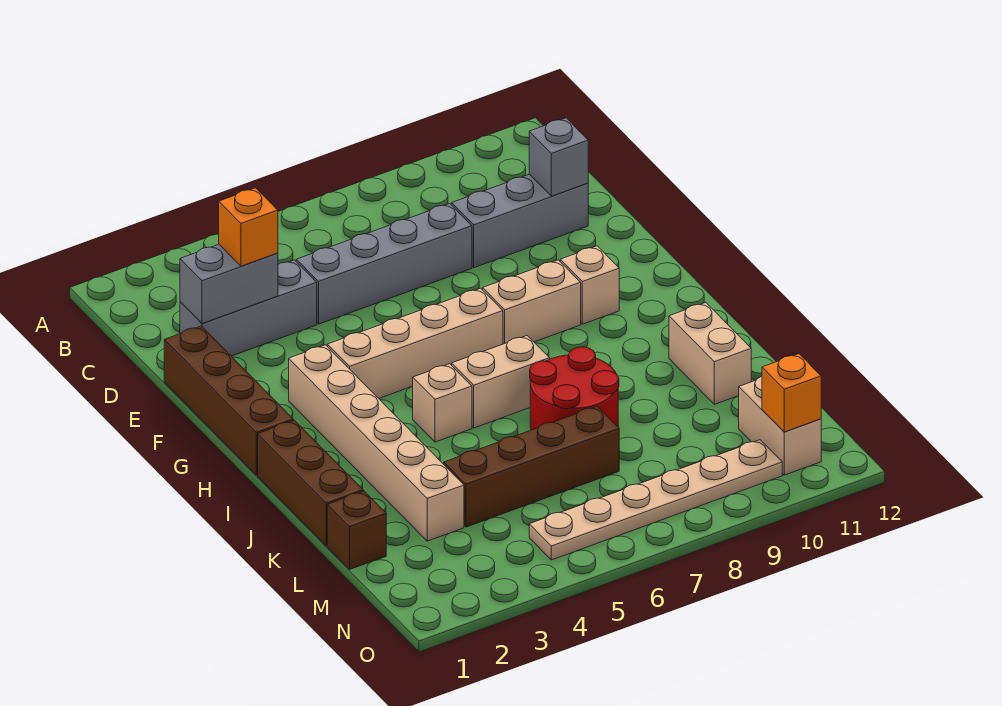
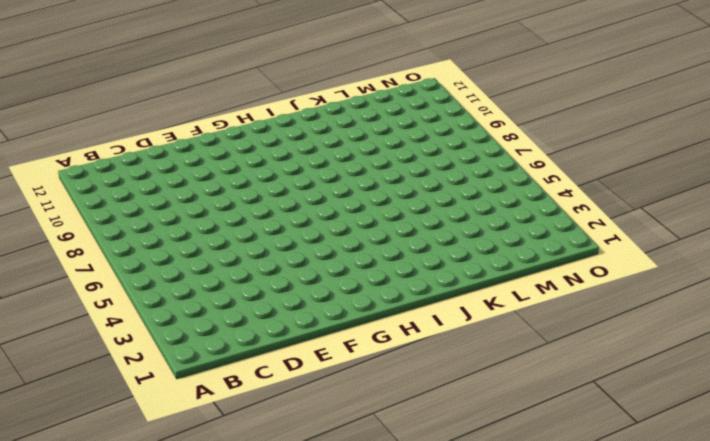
none -> grey brick D2:D4 level 1
none -> grey brick D5:D8 level 1
none -> grey brick D9:D11 level 1

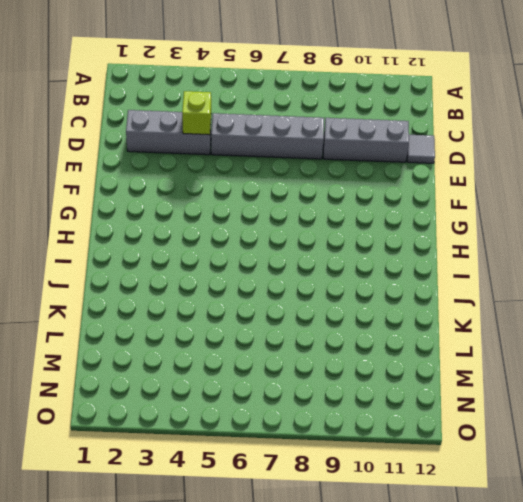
lime brick D4 level 2 -> none
grey tile D12 level 1 -> none
none -> brown brick E1:H1 level 1
none -> tan brick G3:L3 level 1
none -> tan brick G4:G7 level 1

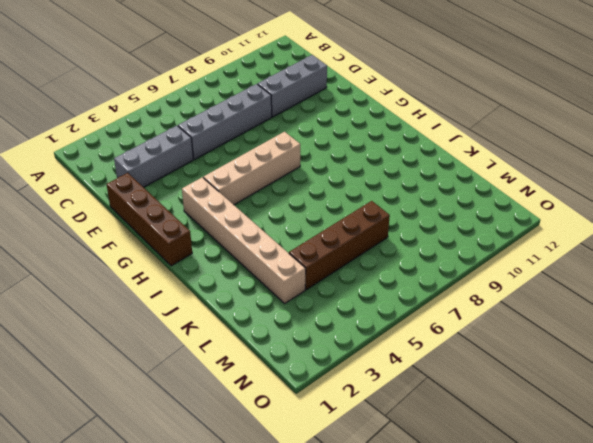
none -> tan brick G8:G9 level 1
none -> tan brick G10 level 1
none -> brown brick I1:K1 level 1

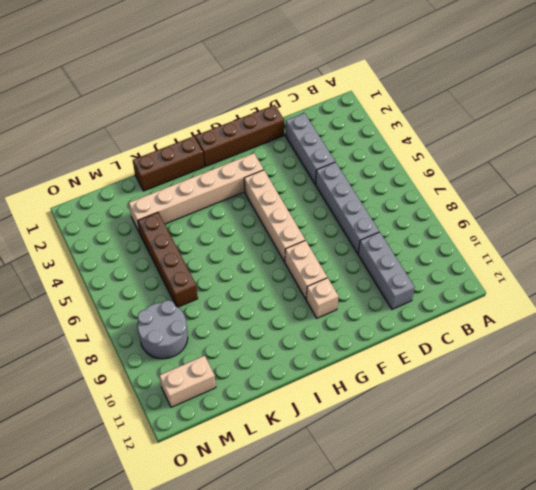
grey round brick M8:N9 level 1 -> tan plate N5:N10 level 1
none -> tan brick I5 level 1
none -> tan brick I6:I7 level 1
none -> red round brick J7:K8 level 1

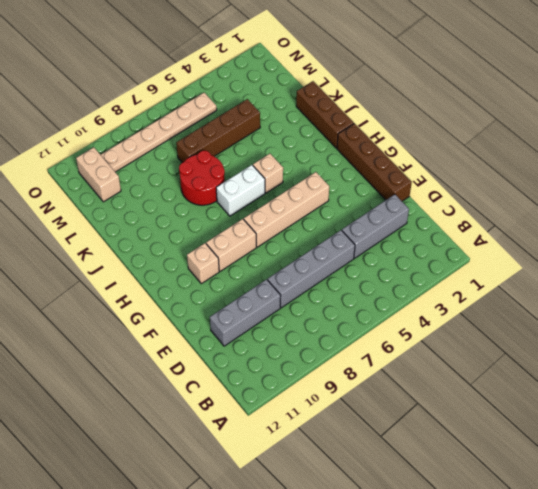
white brick I6:I7 level 1 -> tan brick I6:I7 level 1
none -> tan brick G3:L3 level 1
none -> tan brick J11:K11 level 1
none -> brown brick L1 level 1

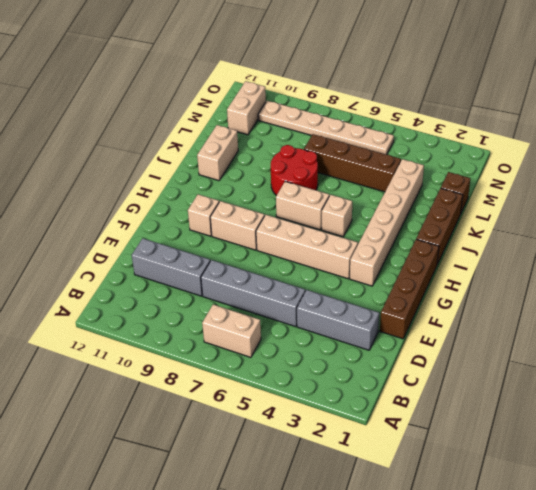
tan brick B6:B7 level 1 -> none
none -> grey brick D2:D3 level 2
none -> grey brick D11 level 2
none -> orange brick N11 level 2

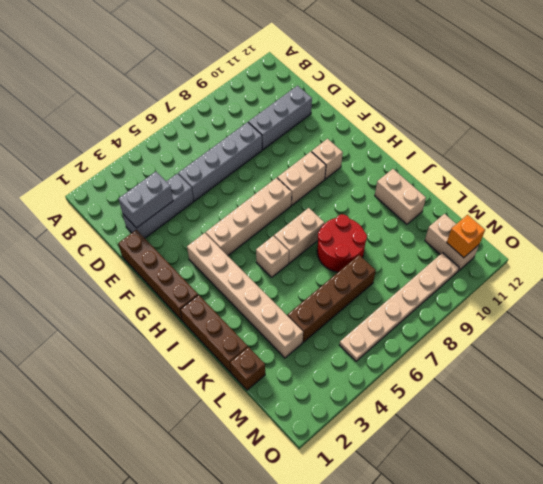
none -> grey brick D11 level 2
none -> orange brick D3 level 3

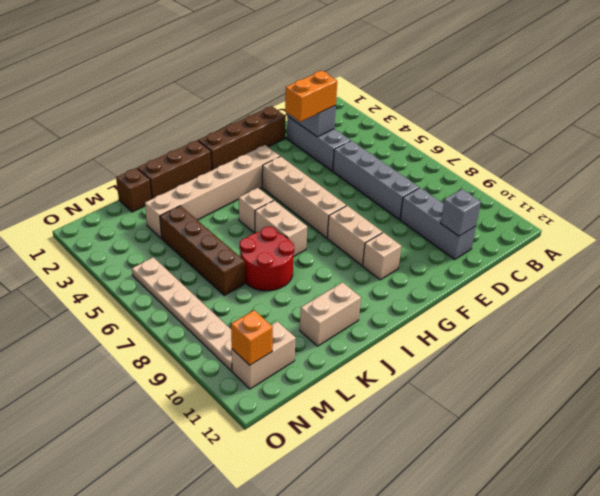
orange brick D3:E3 level 3 -> orange brick D3 level 3

